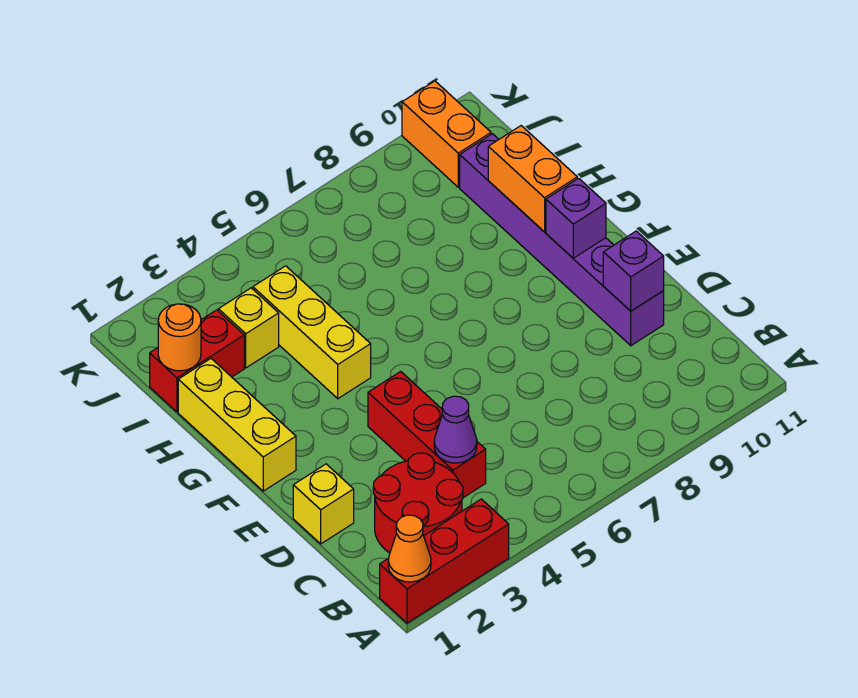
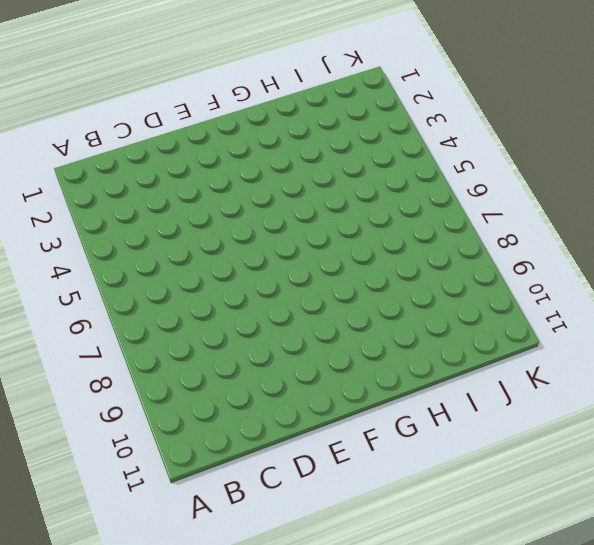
none -> red brick A1:A3 level 1
none -> red round brick B2:C3 level 1
none -> red brick C4:E4 level 1

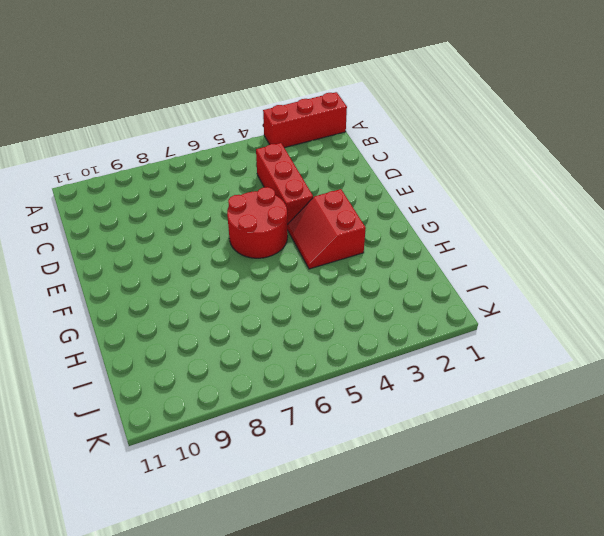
red round brick E5:F6 level 1 -> red round brick B2:C3 level 1
red slope F3:G4 level 1 top 3 -> yellow brick G4:I4 level 1
none -> yellow brick D1 level 1
none -> purple brick D10:I10 level 1
none -> yellow brick F1:H1 level 1

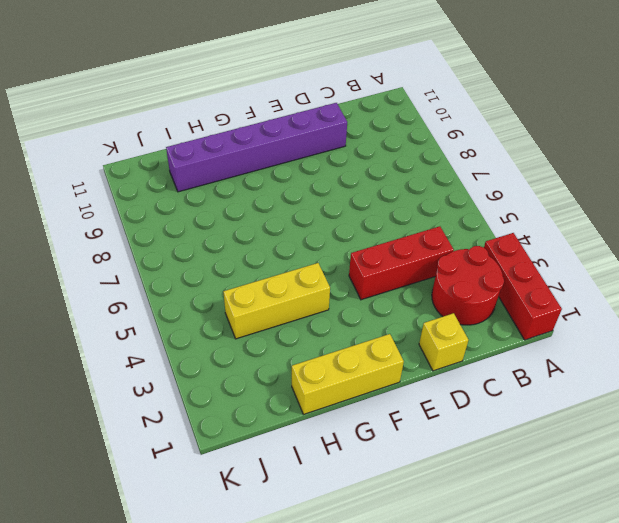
none -> red brick I1:I2 level 1
none -> yellow brick I3 level 1
none -> orange brick J10:K10 level 1

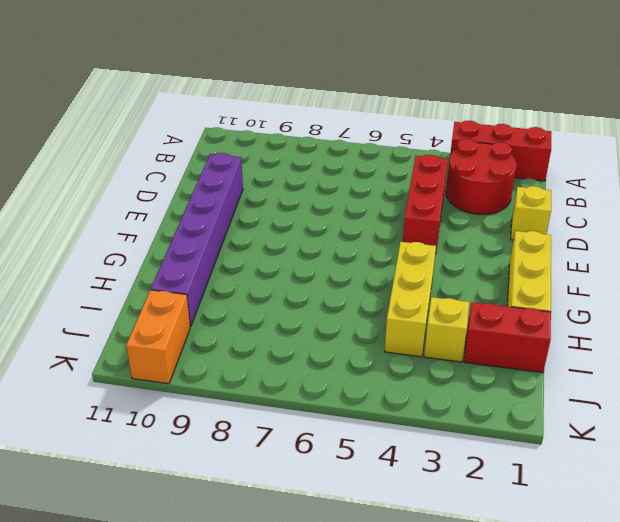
none -> orange cone A1 level 2
none -> purple cone C4 level 2
none -> purple brick D10 level 2

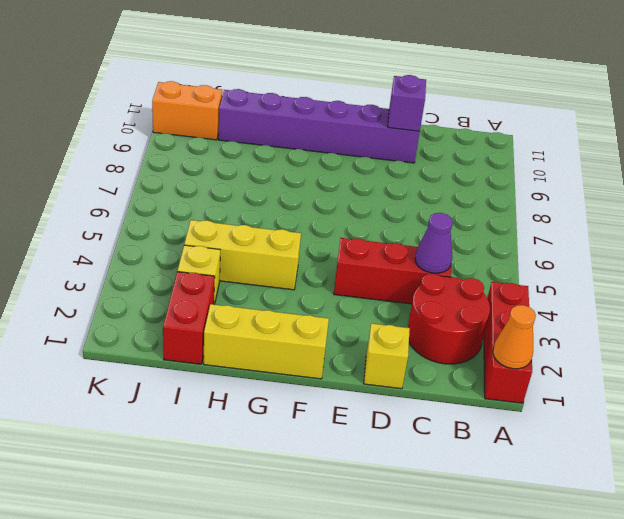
none -> purple brick F10 level 2
none -> orange brick G10:H10 level 2
none -> orange round brick I1 level 2

